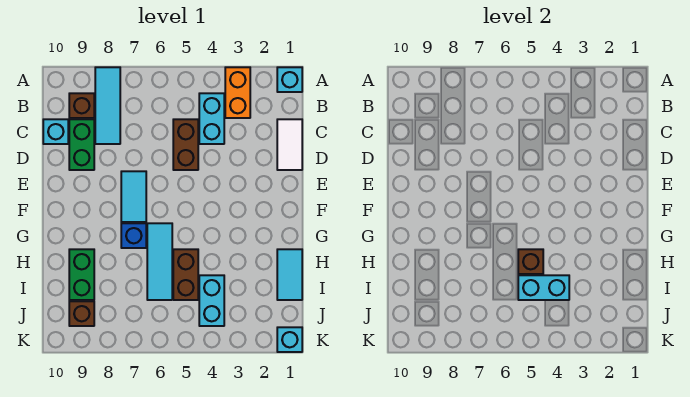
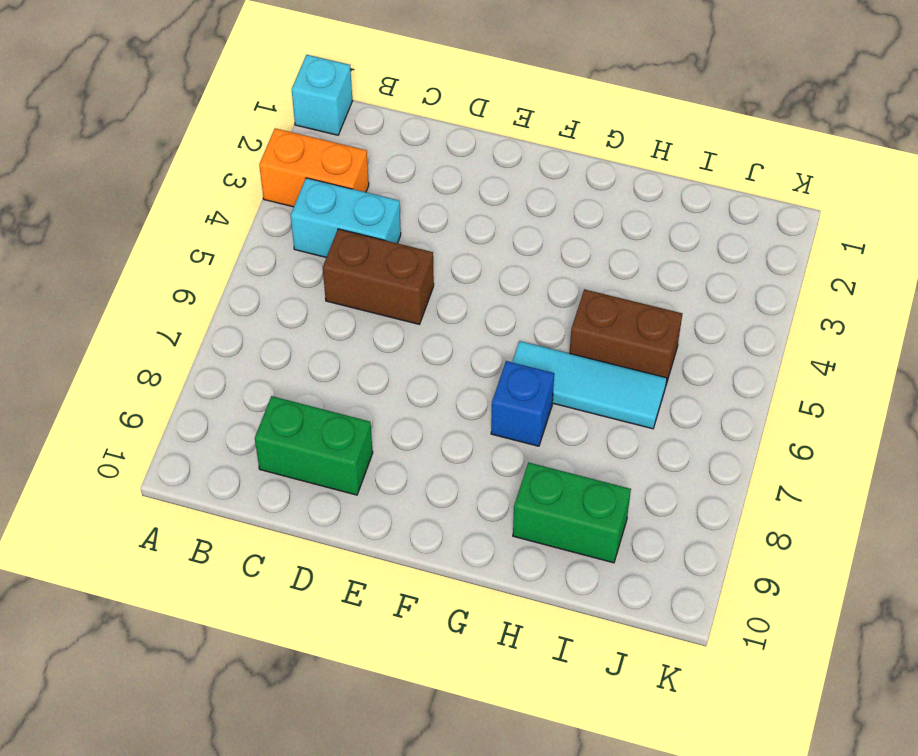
none -> cyan tile A8:C8 level 1
none -> brown brick B9 level 1
none -> white tile C1:D1 level 1

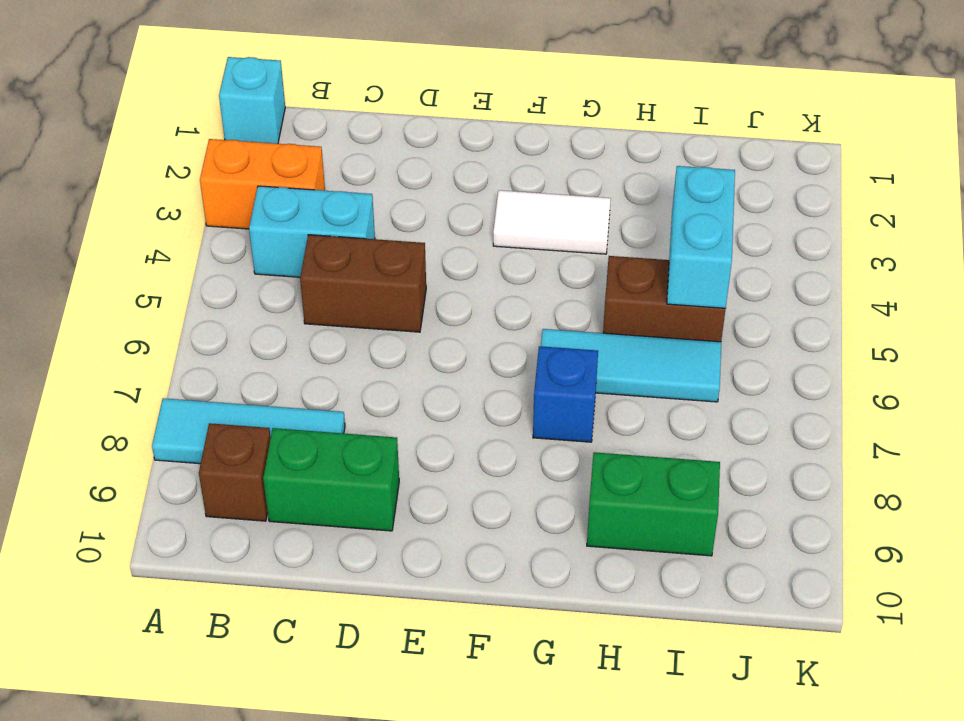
white tile F3:G3 level 1 -> white tile C1:D1 level 1
none -> cyan brick C10 level 1
none -> cyan tile E7:F7 level 1
none -> cyan tile H1:I1 level 1

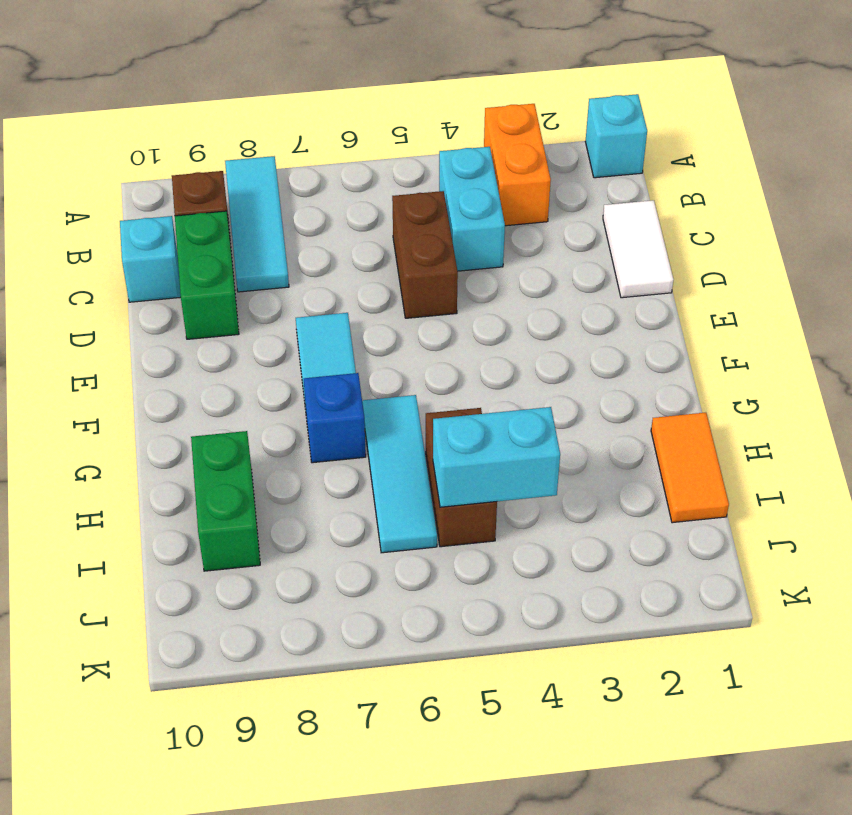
orange tile H1:I1 level 1 -> cyan tile H1:I1 level 1
none -> cyan brick I4:J4 level 1
none -> brown brick J9 level 1
none -> cyan brick K1 level 1

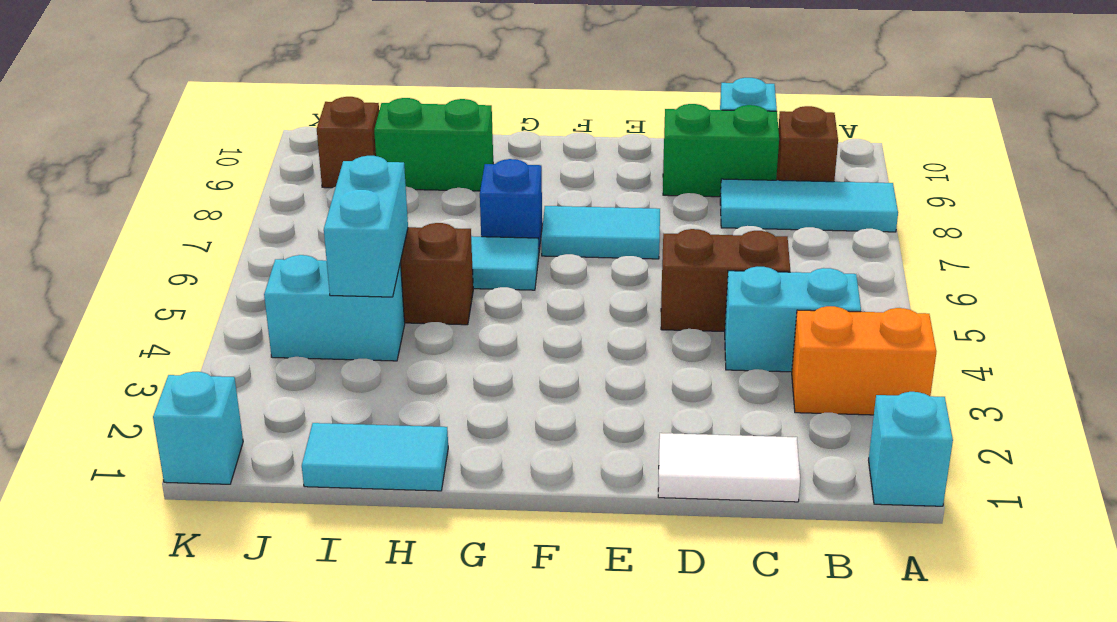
none -> brown brick H5 level 2

